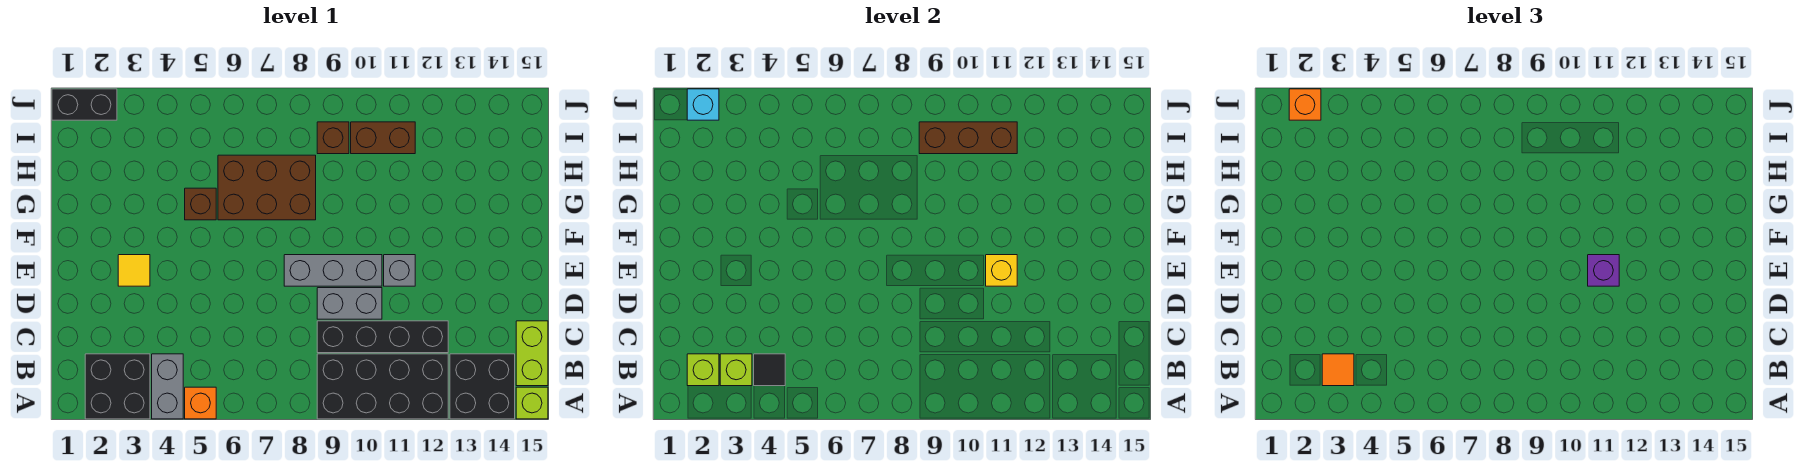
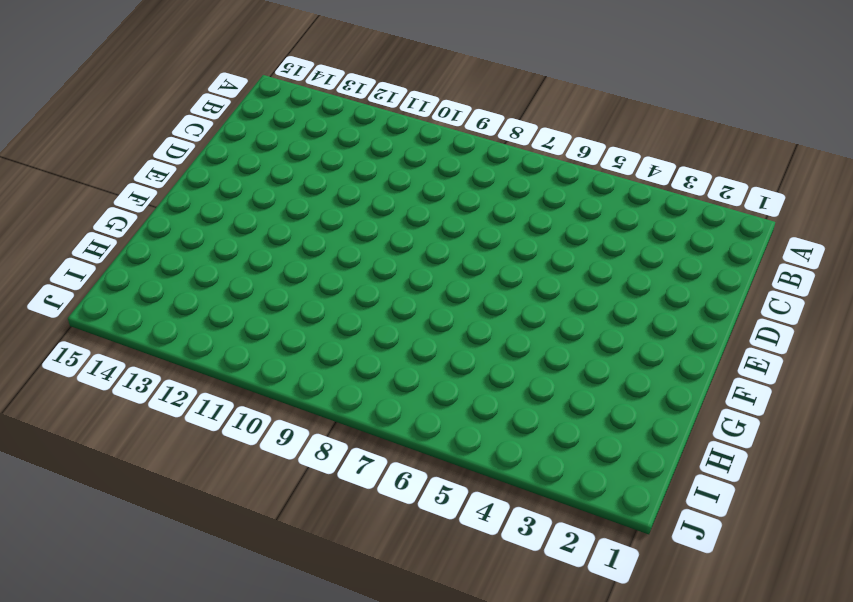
none -> black brick A2:B3 level 1
none -> grey brick A4:B4 level 1
none -> orange brick A5 level 1

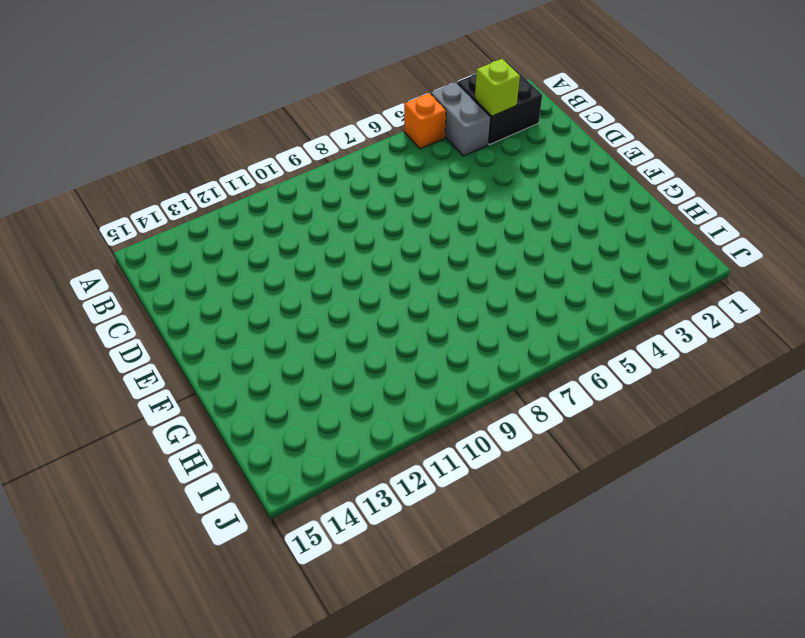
none -> black brick A9:B12 level 1
none -> black brick A13:B14 level 1
none -> lime brick A15 level 1

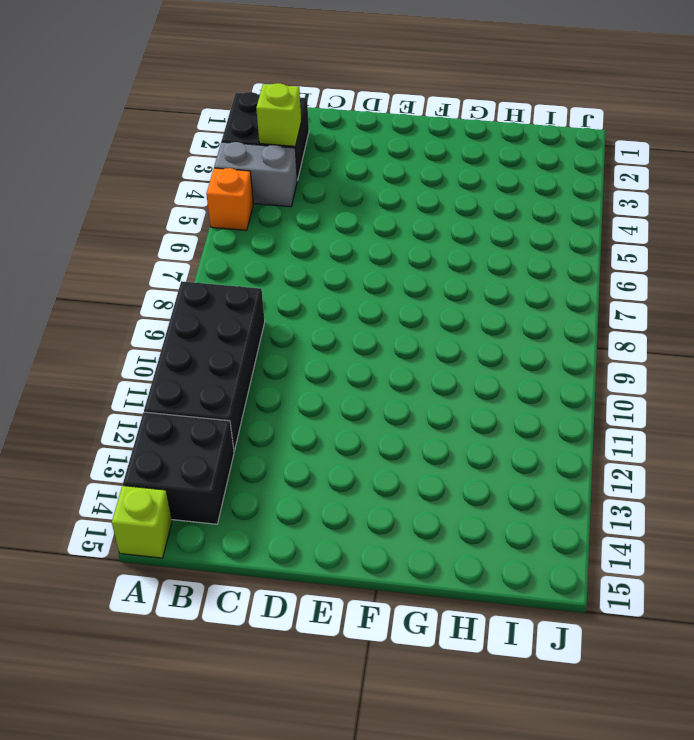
none -> lime brick B15:C15 level 1
none -> black brick C9:C12 level 1
none -> grey brick D9:D10 level 1

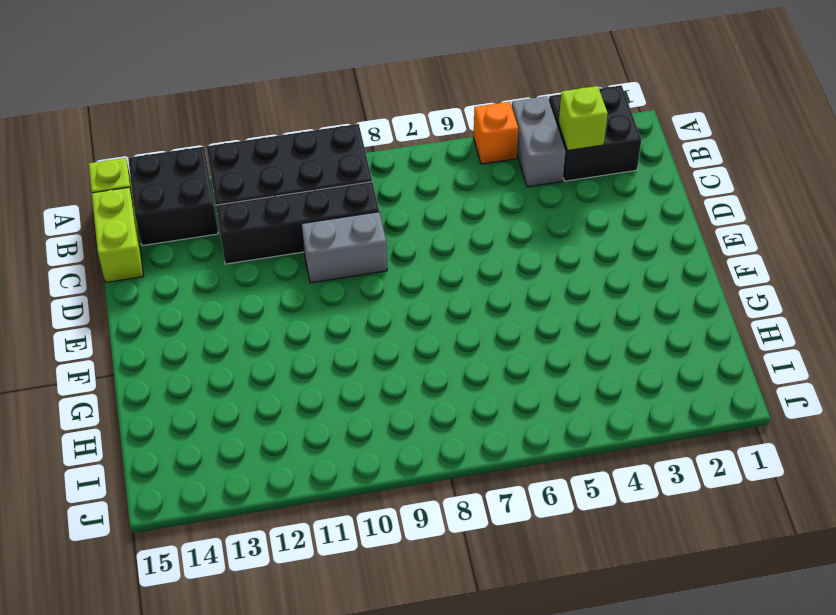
none -> yellow tile E3 level 1
none -> grey brick E8:E10 level 1
none -> grey brick E11 level 1

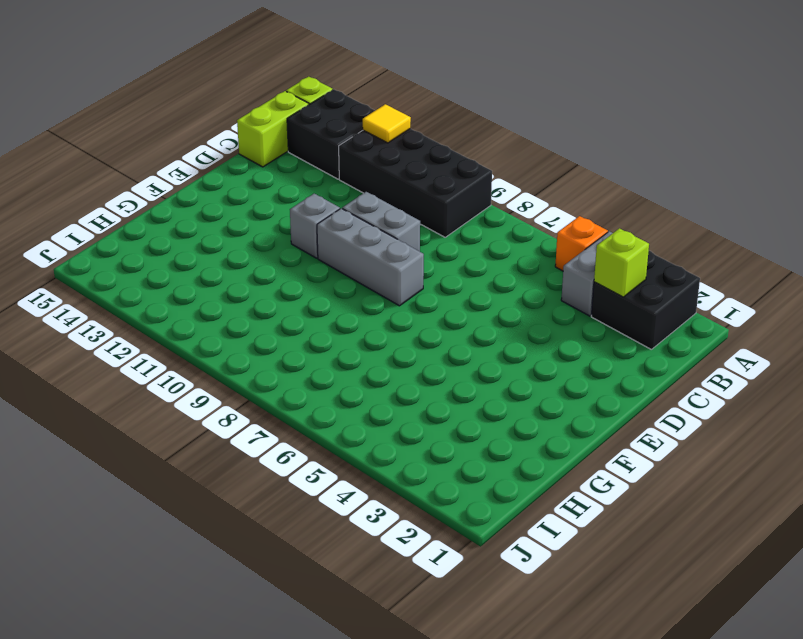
yellow tile A12 level 2 -> yellow tile E3 level 1
none -> black brick C9:C12 level 1
none -> brown brick G5 level 1
none -> brown brick G6:H8 level 1

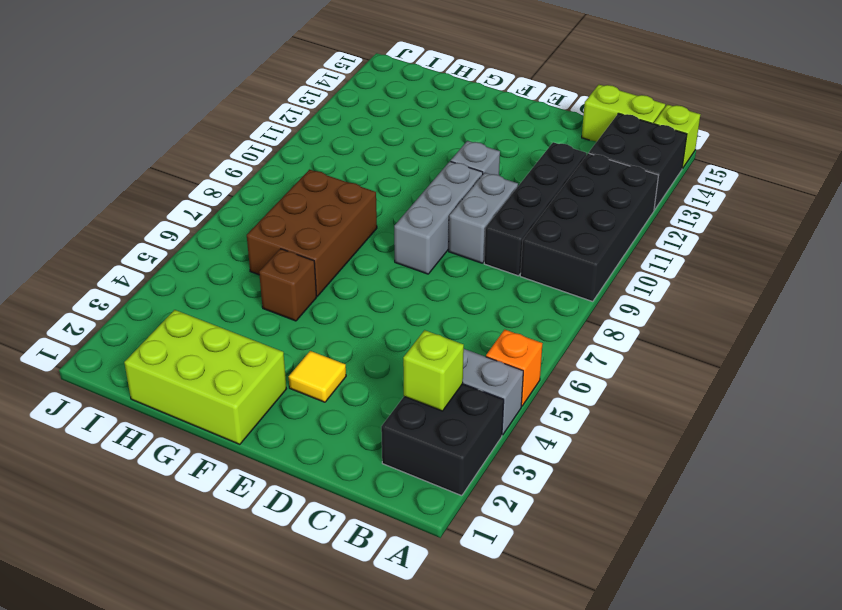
lime brick F1:H2 level 1 -> none
none -> brown brick I9 level 1
none -> brown brick I10:I11 level 1
none -> black brick J1:J2 level 1

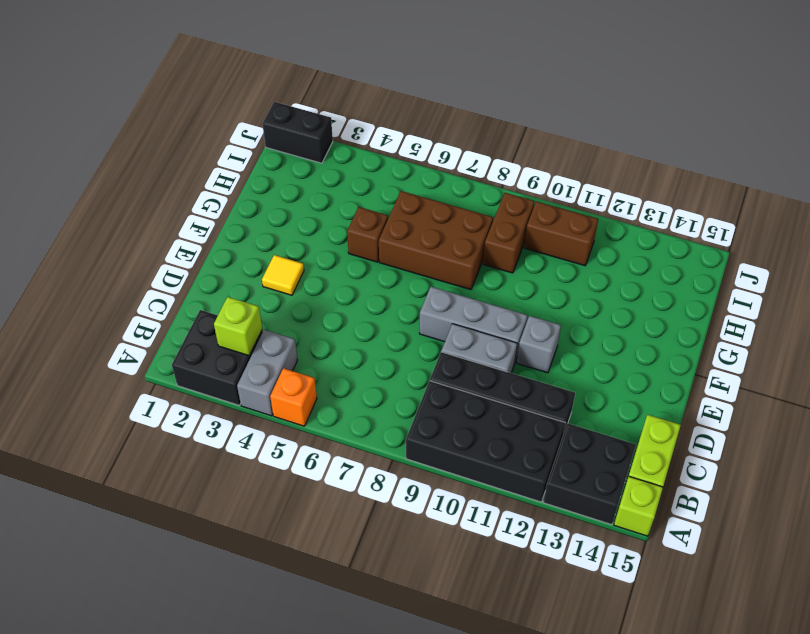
brown brick H9:I9 level 1 -> brown brick I9 level 1
none -> lime brick B2 level 2
none -> black tile B4 level 2
none -> yellow brick E11 level 2

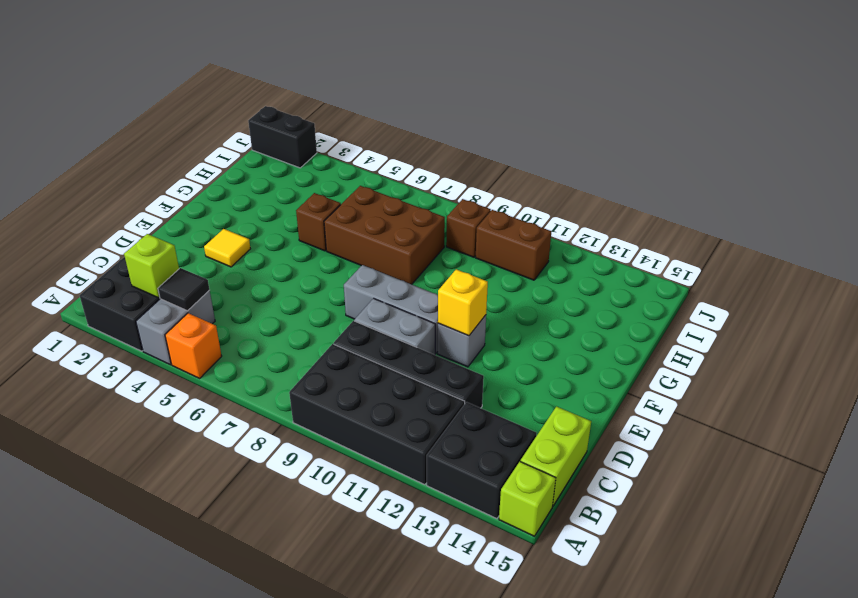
none -> lime brick B2 level 2
none -> brown brick I9:I11 level 2
none -> cyan brick J2 level 2

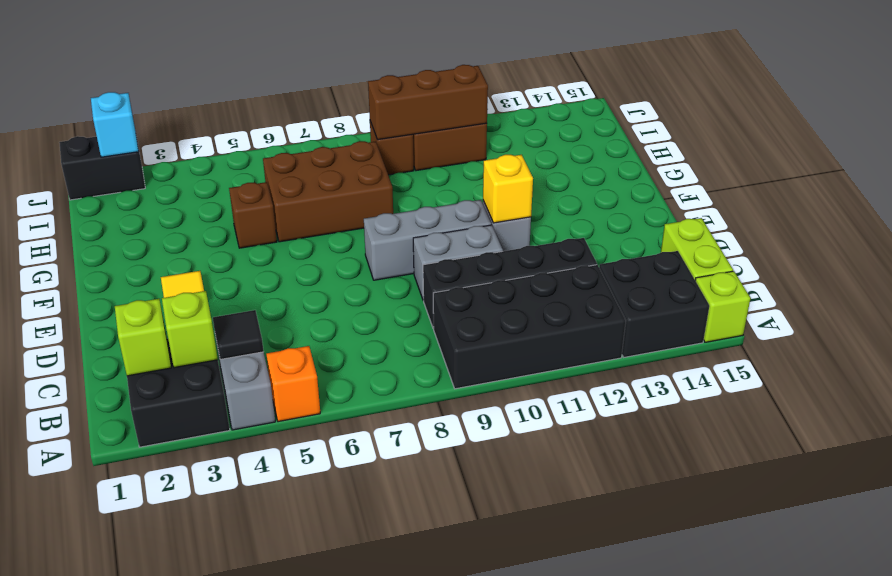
none -> orange tile B3 level 3
none -> purple brick E11 level 3
none -> orange brick J2 level 3

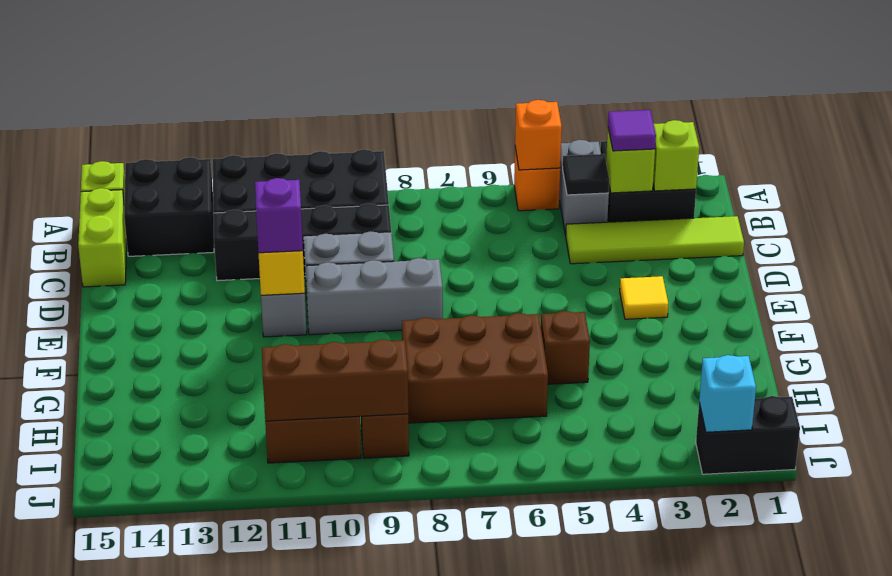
orange brick A5 level 2 -> orange brick J2 level 3
purple tile B3 level 3 -> orange tile B3 level 3
lime tile C1:C4 level 1 -> none

